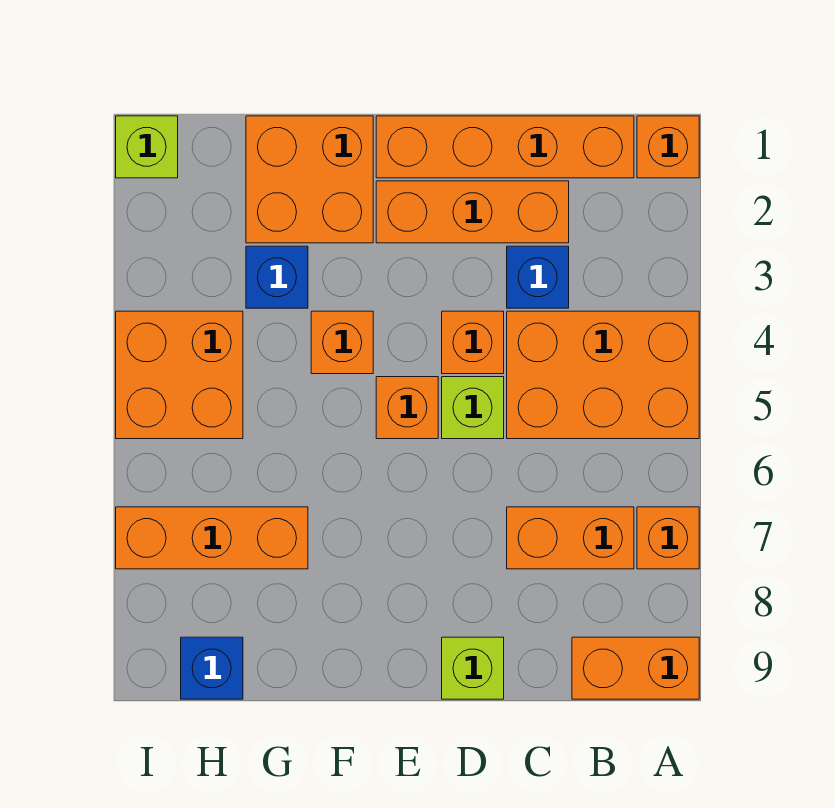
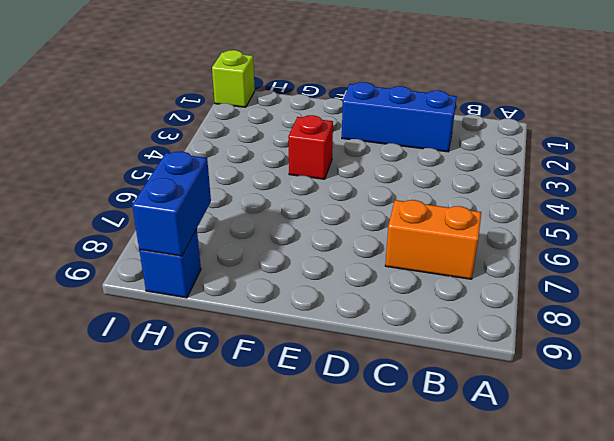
blue brick C2:E2 level 1 -> orange brick C2:E2 level 1
red brick F4 level 1 -> orange brick F4 level 1
blue brick H8:H9 level 2 -> none
none -> orange brick A1 level 1
none -> orange brick A4:C5 level 1
none -> orange brick A7 level 1

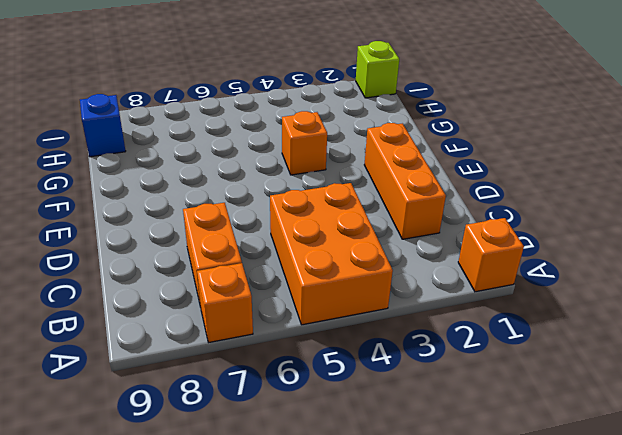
none -> orange brick A9:B9 level 1
none -> orange brick B1:E1 level 1
none -> blue brick C3 level 1

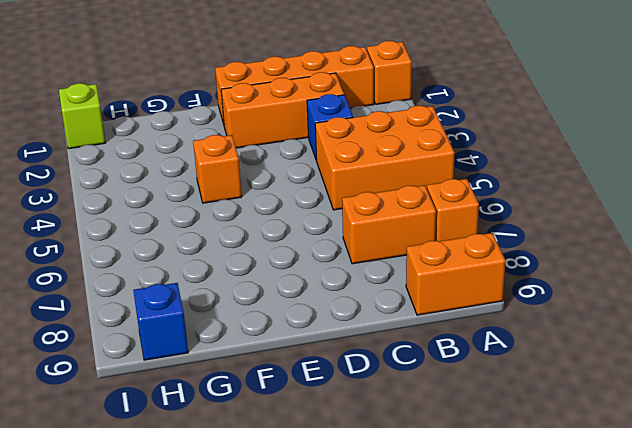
none -> orange brick D4 level 1
none -> lime brick D5 level 1
none -> lime brick D9 level 1

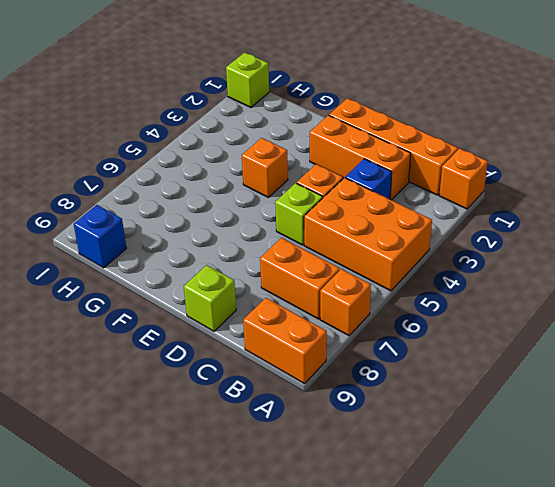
none -> orange brick E5 level 1
none -> orange brick F1:G2 level 1
none -> blue brick G3 level 1

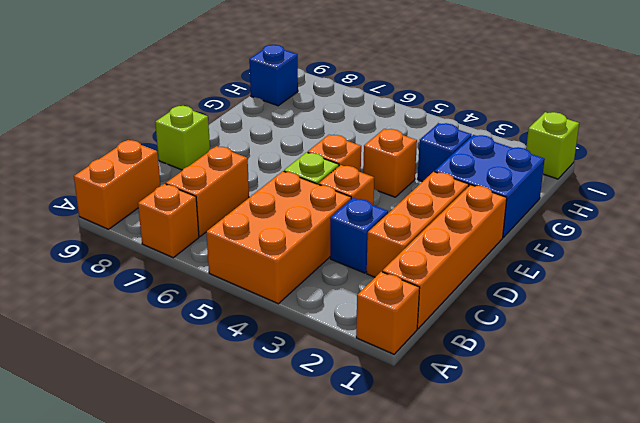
blue brick F1:G2 level 1 -> orange brick F1:G2 level 1
none -> orange brick G7:I7 level 1
none -> orange brick H4:I5 level 1

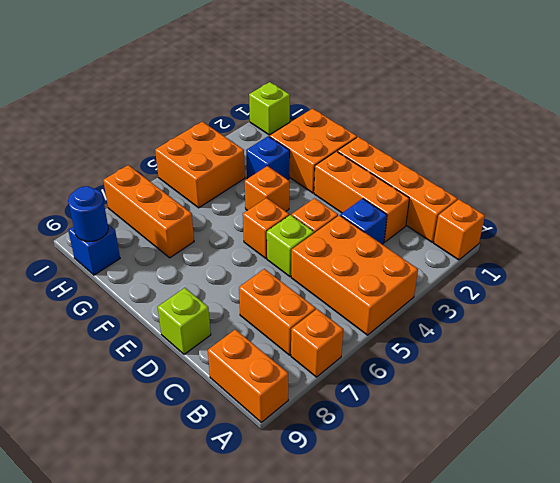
blue round brick H9 level 2 -> none

